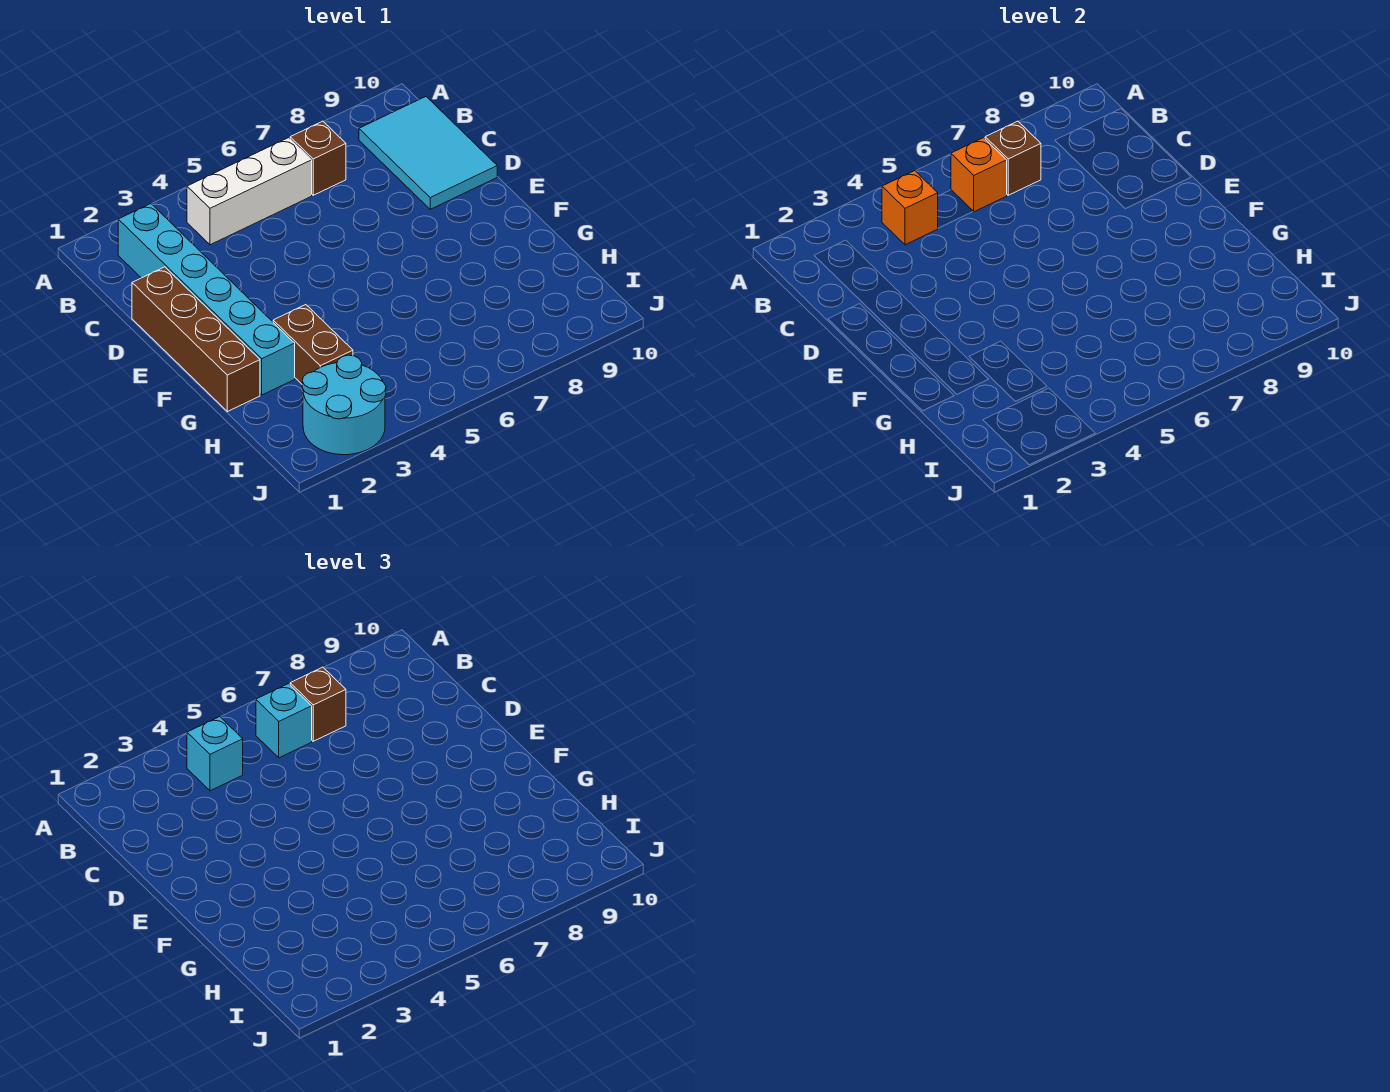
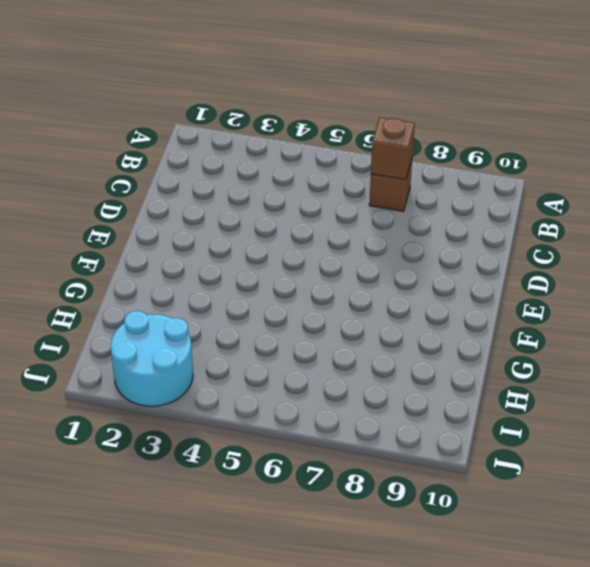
none -> cyan brick B2:G2 level 1
none -> white brick B4:B6 level 1
none -> cyan tile B9:D10 level 1

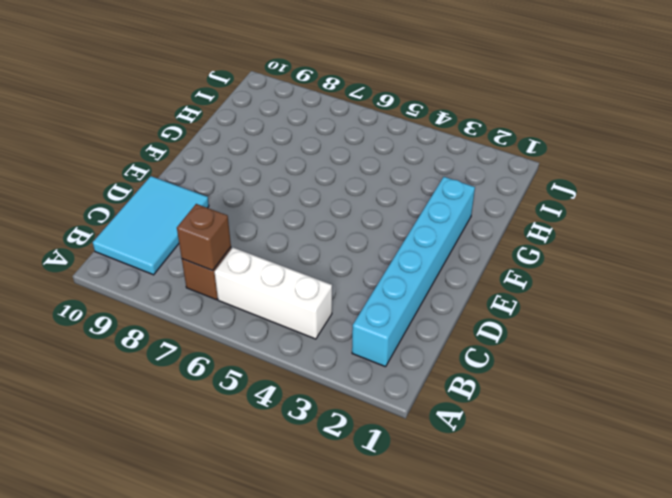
none -> brown brick D1:G1 level 1
none -> brown brick G3:H3 level 1
none -> cyan round brick I2:J3 level 1

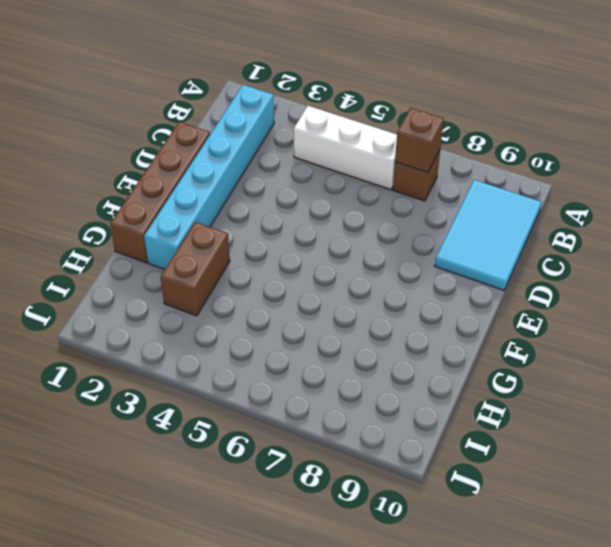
none -> cyan round brick I2:J3 level 1
none -> orange brick B4 level 2
none -> orange brick B6 level 2

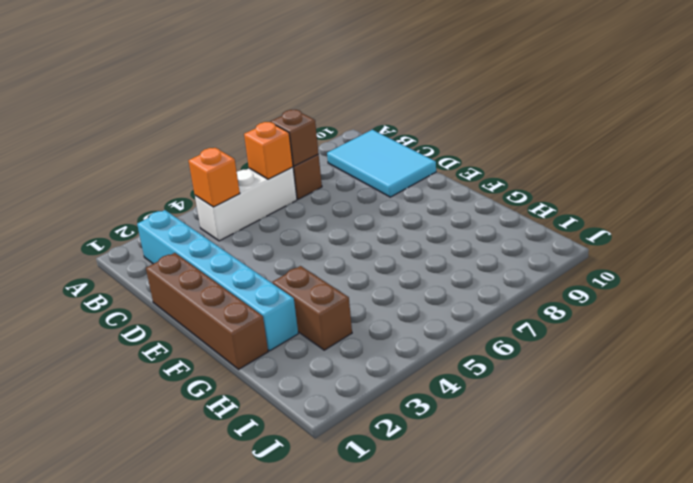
none -> cyan round brick I2:J3 level 1
none -> cyan brick B4 level 3
none -> cyan brick B6 level 3

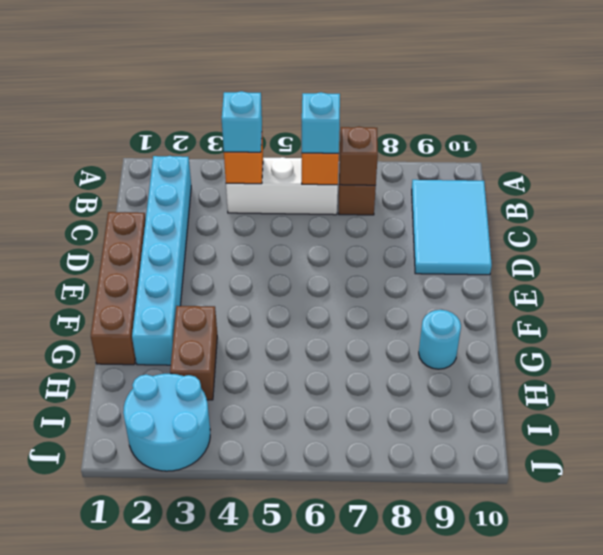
cyan round brick G9 level 1 -> none
none -> brown brick B7 level 3

